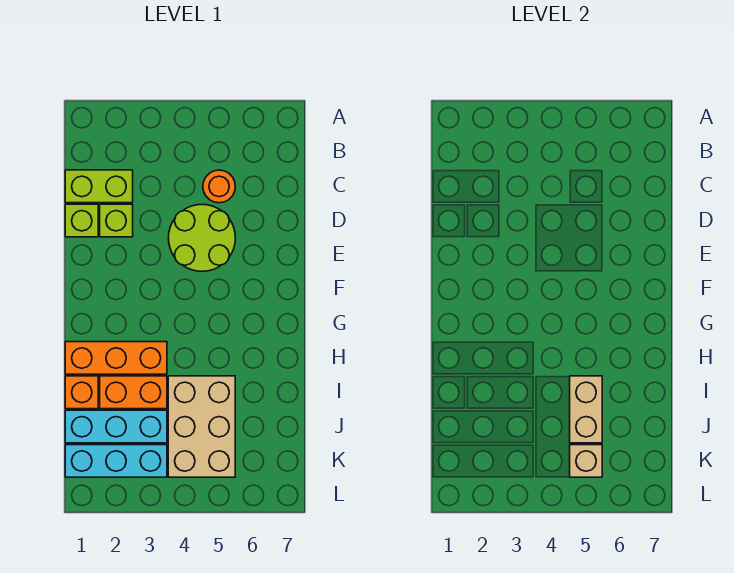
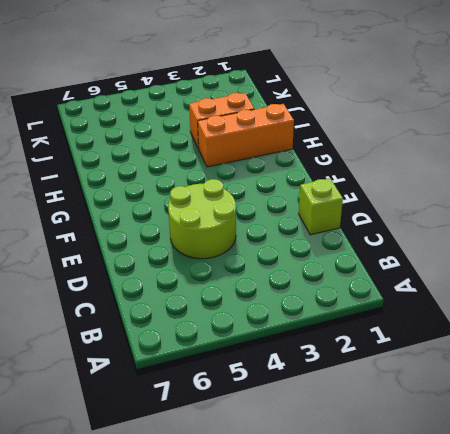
none -> lime brick C1:C2 level 1
none -> orange round brick C5 level 1
none -> lime brick D2 level 1

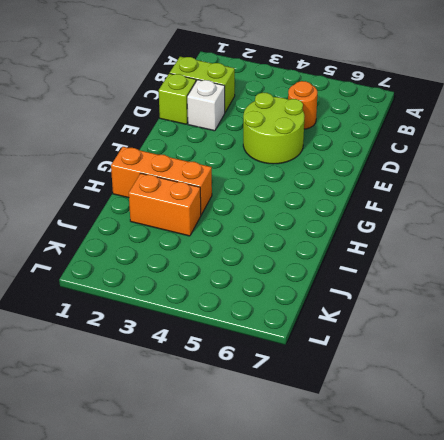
white brick D2 level 1 -> lime brick D2 level 1
none -> orange brick I1 level 1
none -> tan brick I4:K5 level 1
none -> cyan brick J1:J3 level 1

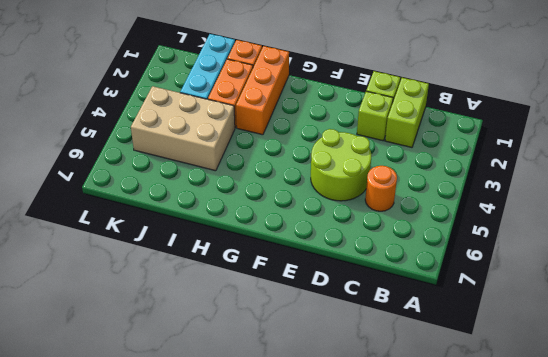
none -> cyan brick K1:K3 level 1
none -> tan brick I5:J5 level 2
none -> tan brick K5 level 2

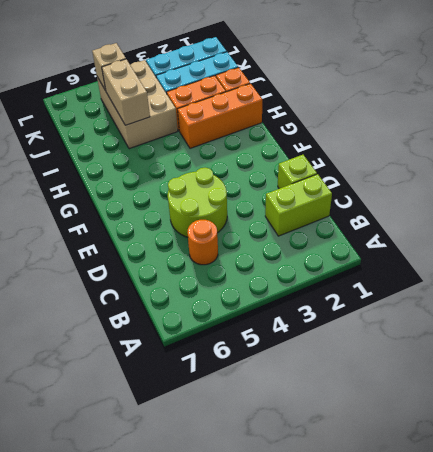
none -> lime brick D2 level 1

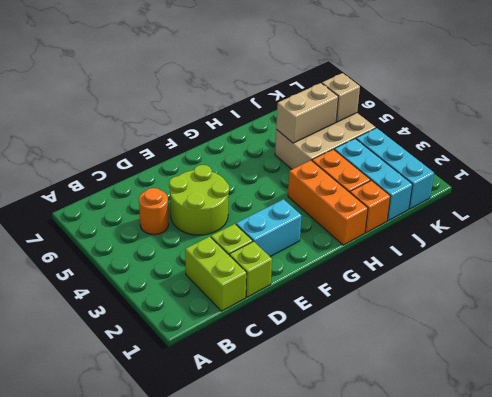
cyan brick E2:F2 level 1 -> none

